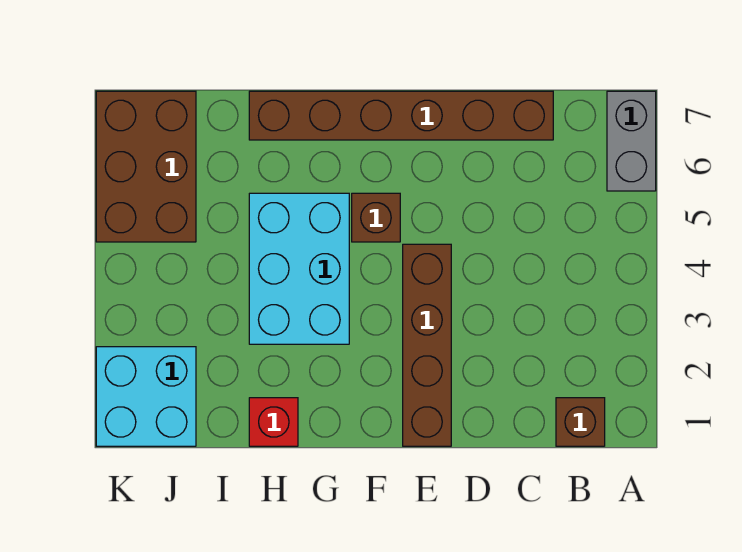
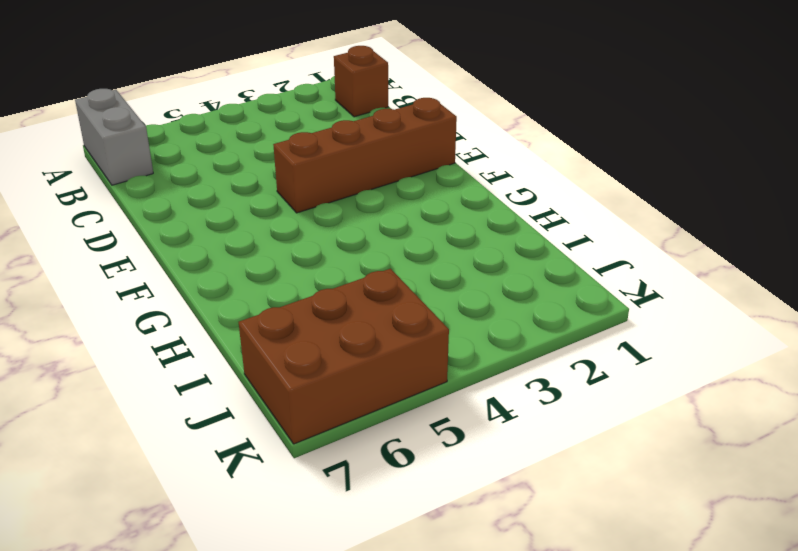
grey brick A7:B7 level 1 -> grey brick A6:A7 level 1
none -> brown brick C7:H7 level 1
none -> brown brick F5 level 1

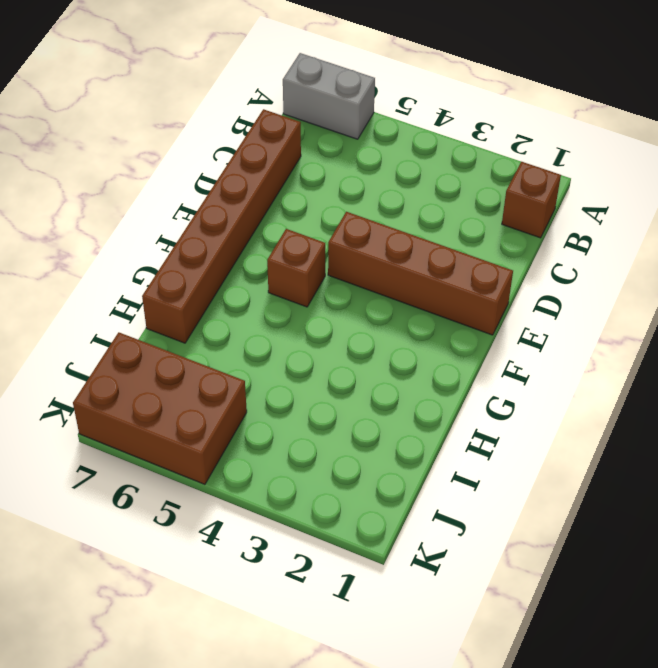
none -> cyan brick G3:H5 level 1
none -> red brick H1 level 1

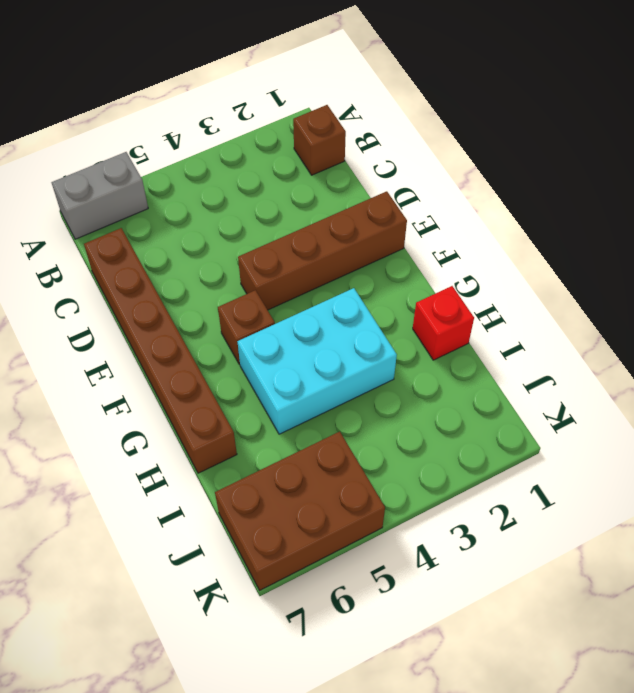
none -> cyan brick J1:K2 level 1

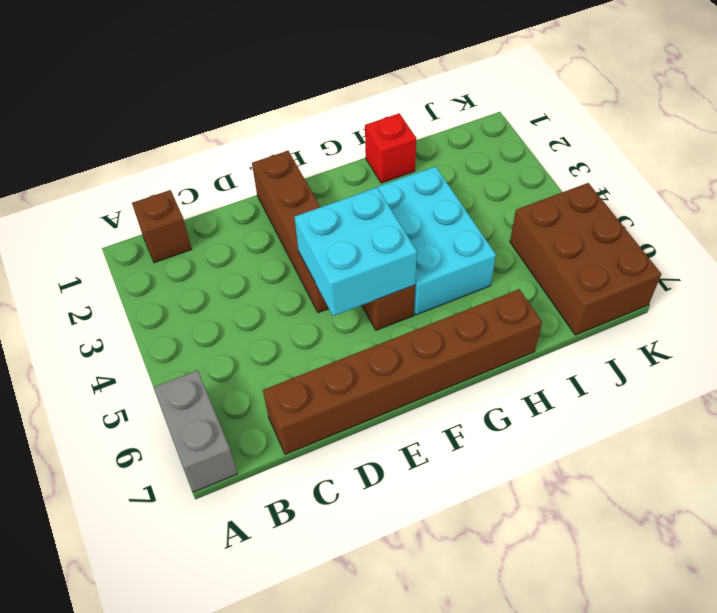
cyan brick E4:F5 level 2 -> cyan brick J1:K2 level 1

